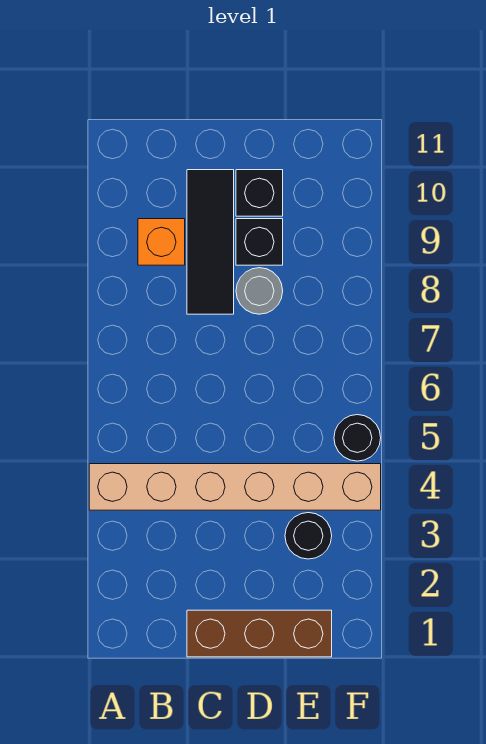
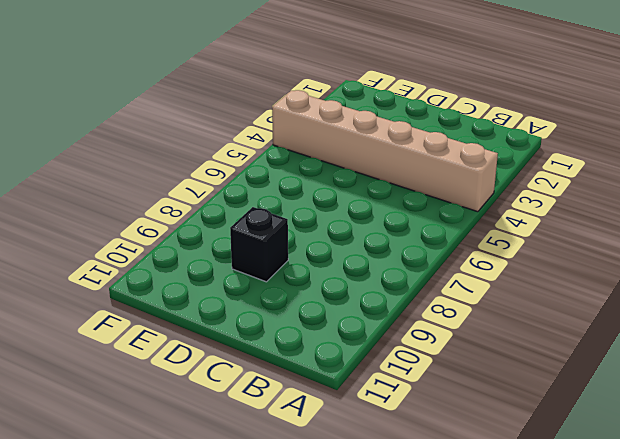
none -> orange brick B9 level 1
none -> brown brick C1:E1 level 1

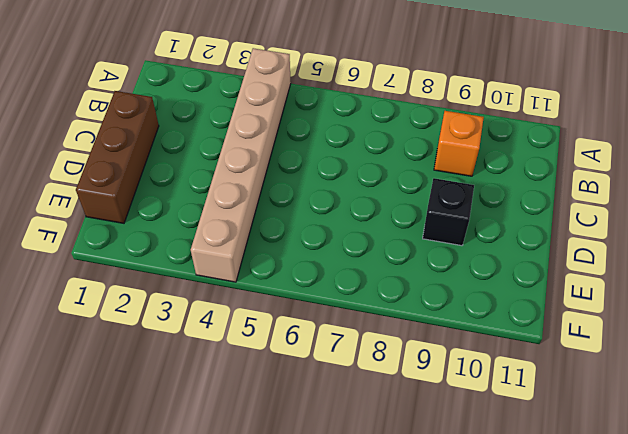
none -> black tile C8:C10 level 1
none -> grey round brick D8 level 1

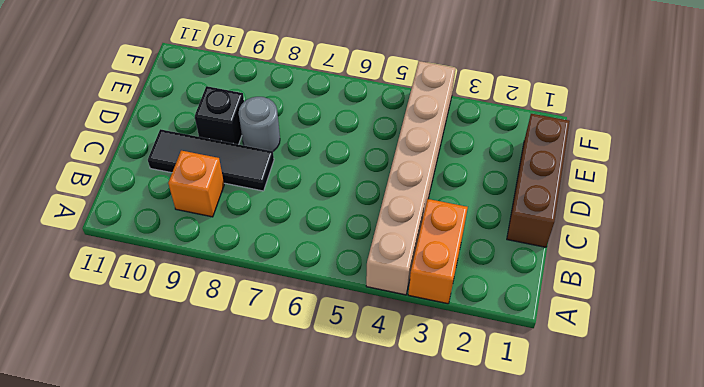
orange brick A3:B3 level 1 -> none
none -> black brick D10 level 1
none -> black round brick E3 level 1

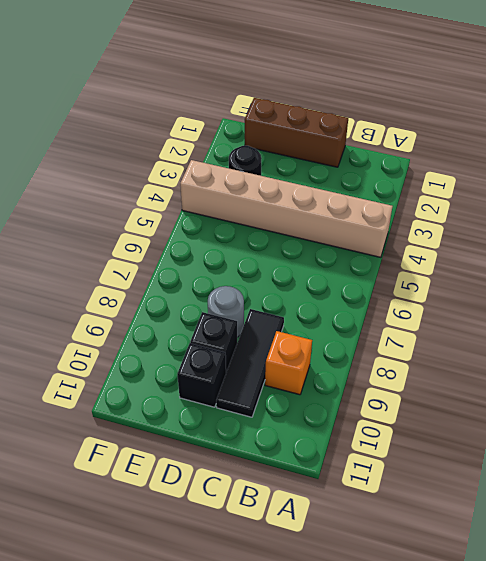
none -> black round brick F5 level 1

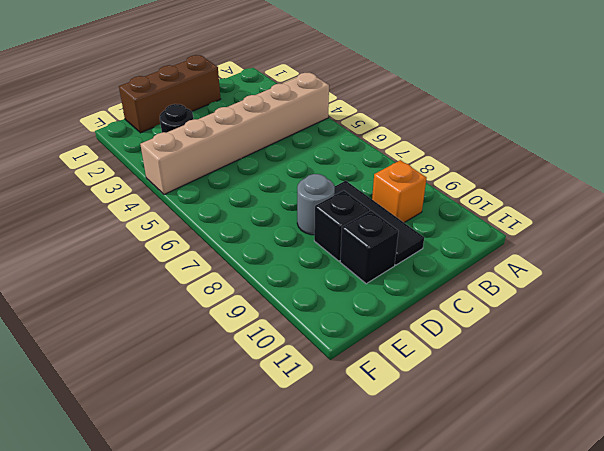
none -> black round brick F5 level 1

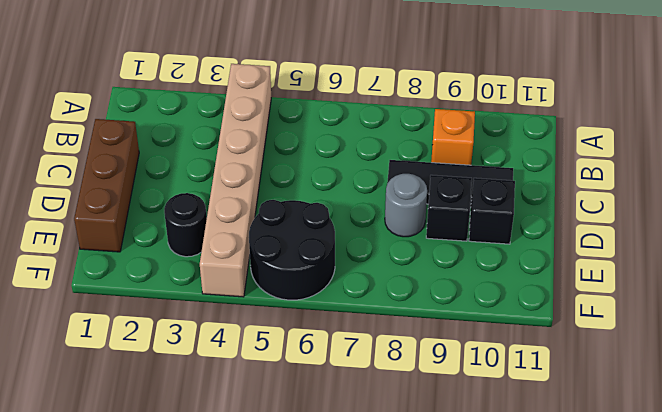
black round brick E5:F6 level 1 -> black round brick F5 level 1

